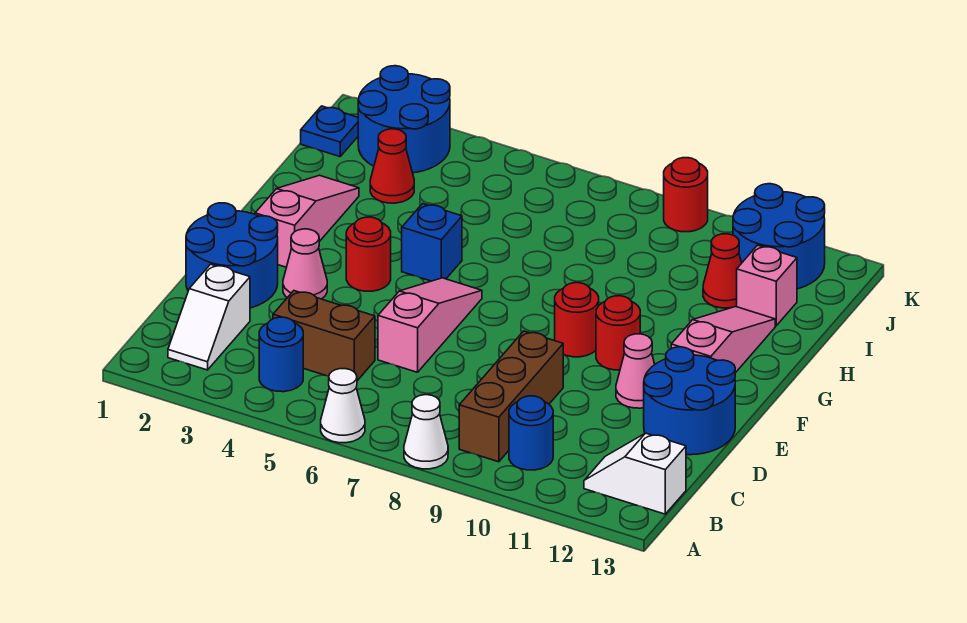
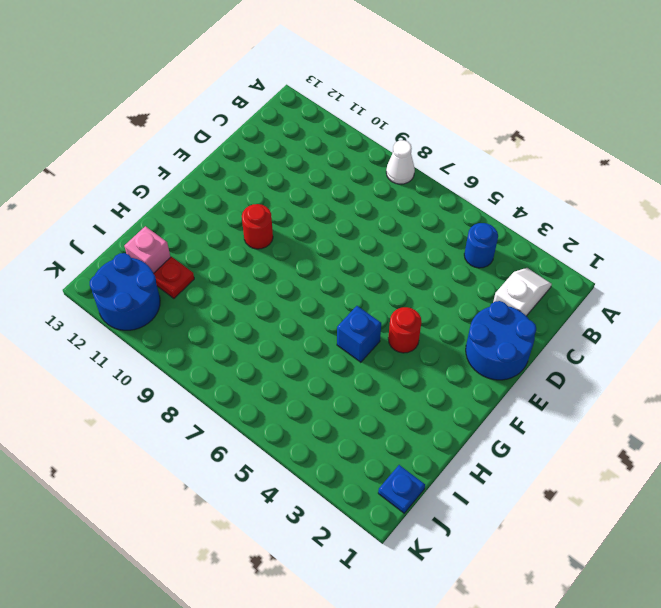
red plate I11 level 1 -> red cone I11 level 1
none -> white cone A6 level 1
none -> brown brick B9:D9 level 1
none -> blue round brick B10 level 1

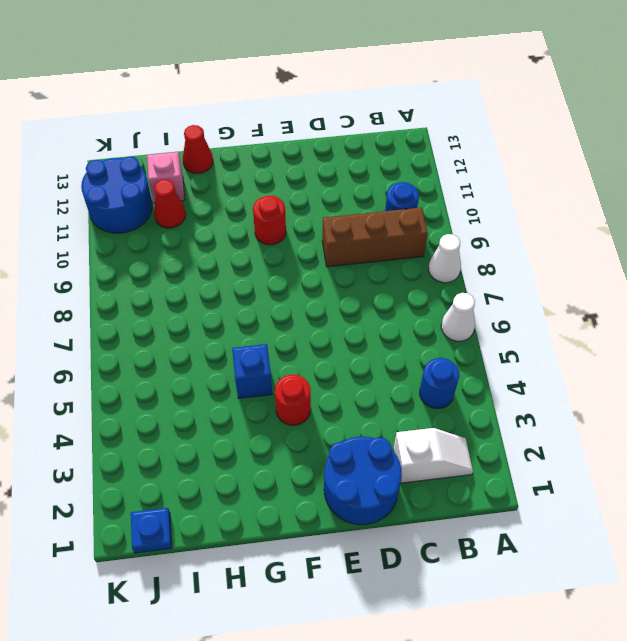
red cone H13 level 1 -> red cone I3 level 1
none -> white slope B12:B13 level 1 top 13
none -> brown brick C4:C5 level 1
none -> pink slope D6:F6 level 1 top D

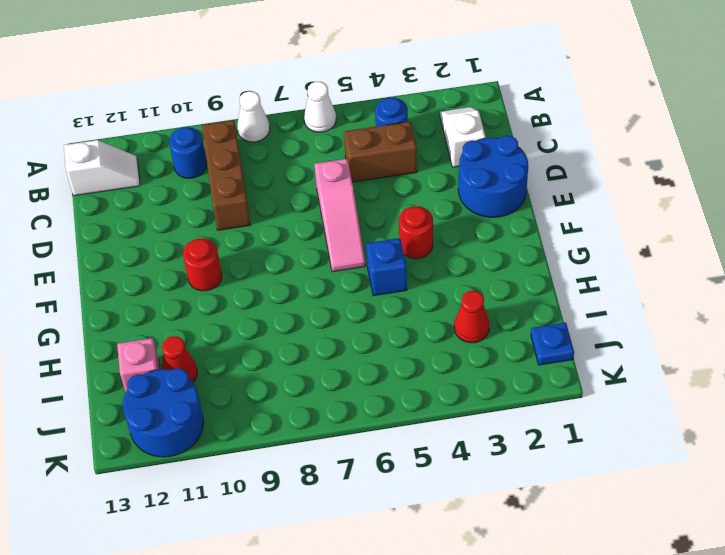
none -> blue round brick D12:E13 level 1
none -> pink cone E3 level 1
none -> pink cone E11 level 1

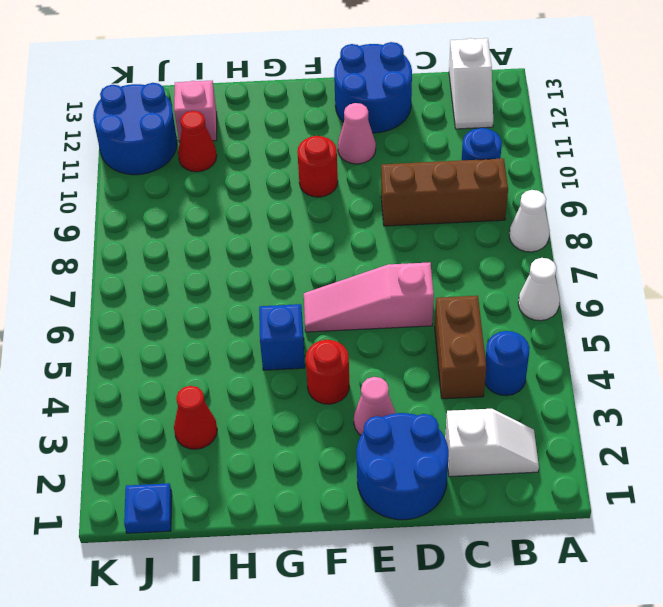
none -> pink slope F2:H2 level 1 top F
none -> red round brick F9 level 1
none -> pink slope F12:H12 level 1 top F

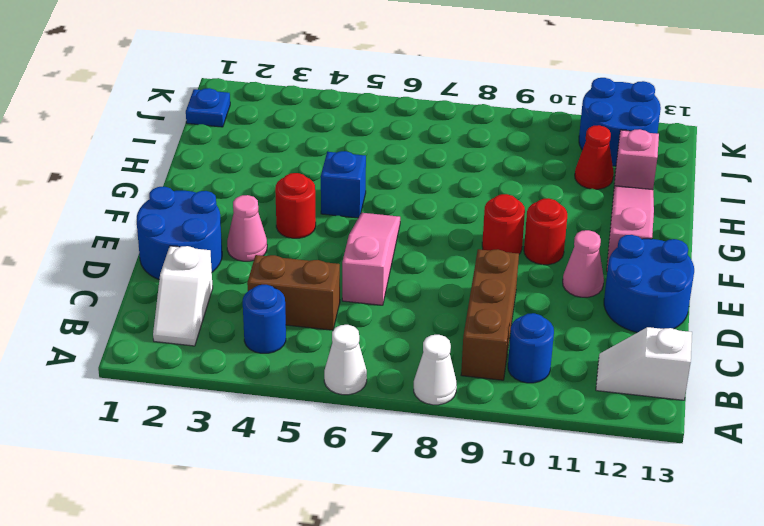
none -> pink slope F2:H2 level 1 top F
none -> red cone I3 level 1
none -> blue round brick J2:K3 level 1

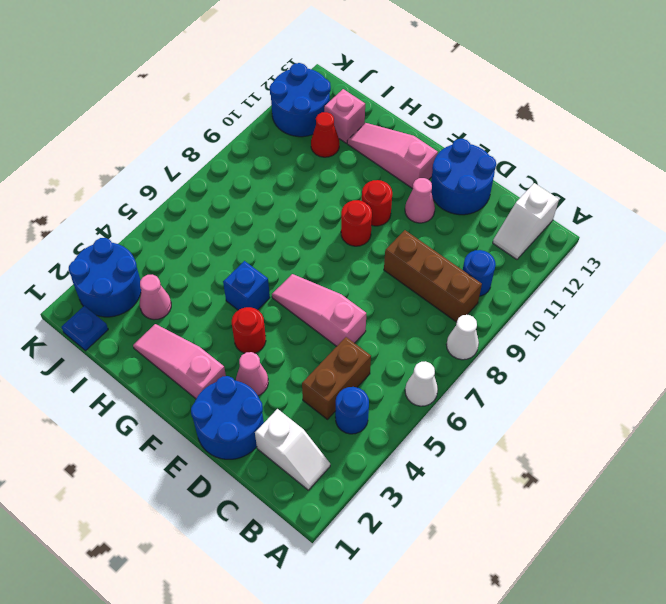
pink cone I3 level 1 -> red cone I3 level 1
none -> red round brick K9 level 1

